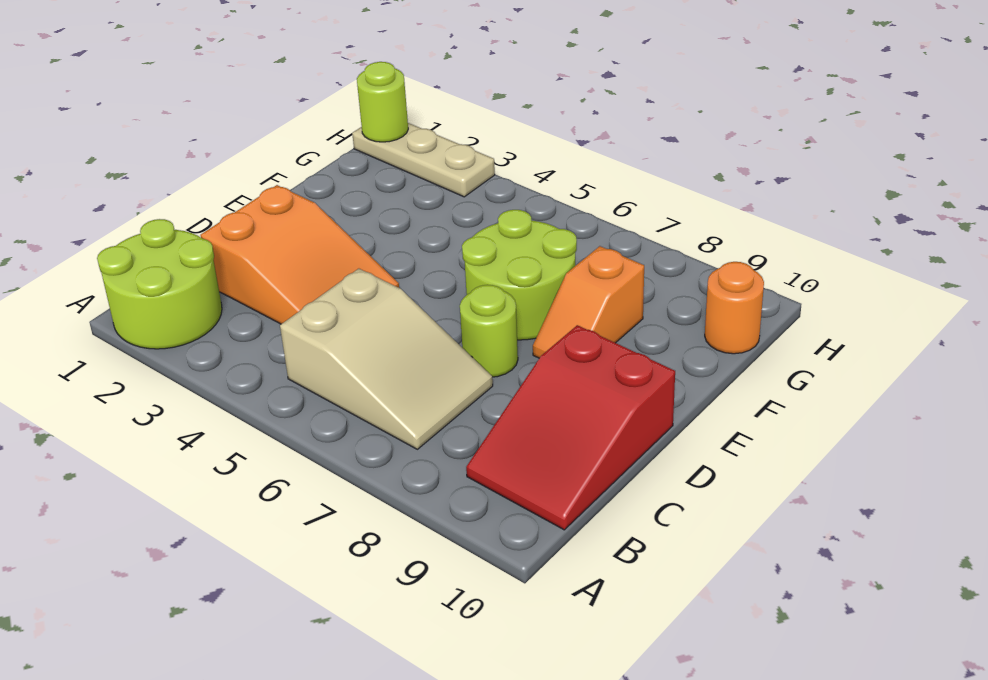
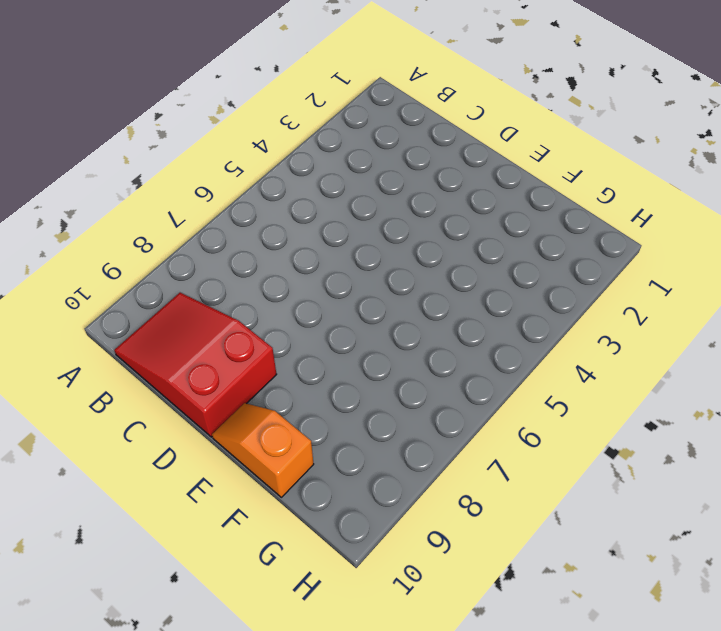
orange slope E10:F10 level 1 top F -> orange slope E8:F8 level 1 top F
none -> lime round brick A1:B2 level 1
none -> tan slope B5:C7 level 1 top 5

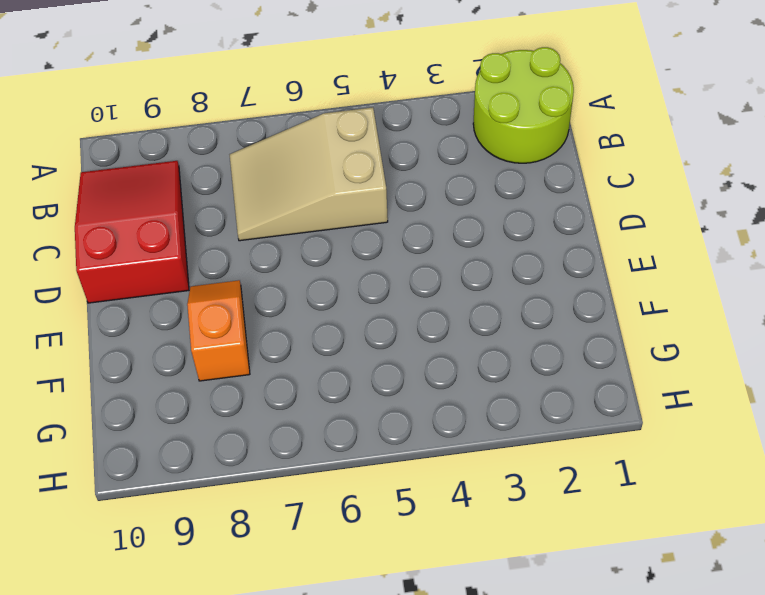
none -> orange slope C2:D4 level 1 top 2
none -> lime round brick D7 level 1

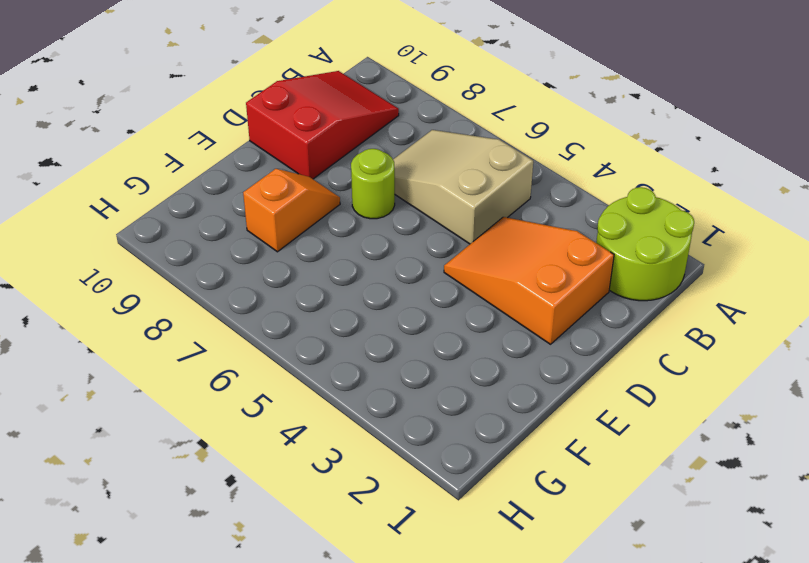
none -> lime round brick E6:F7 level 1
none -> orange round brick G10 level 1

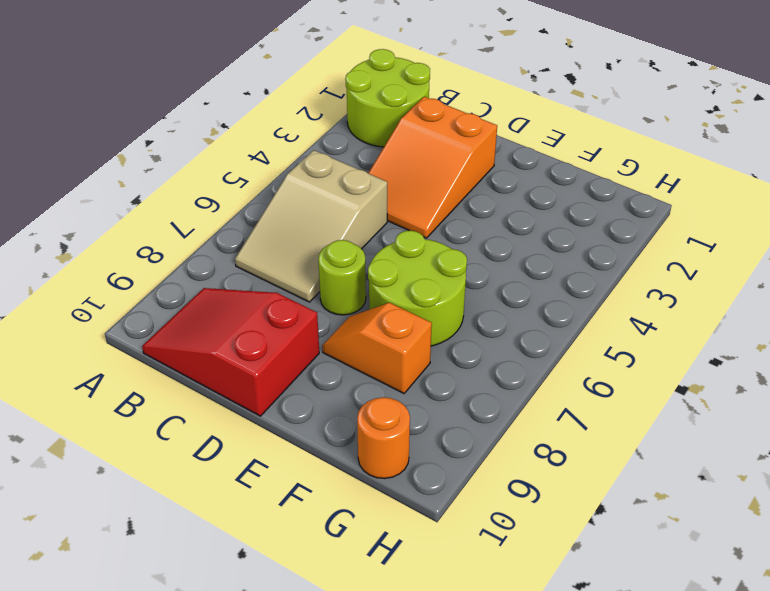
none -> tan plate H1:H3 level 1
none -> lime round brick H1 level 2

